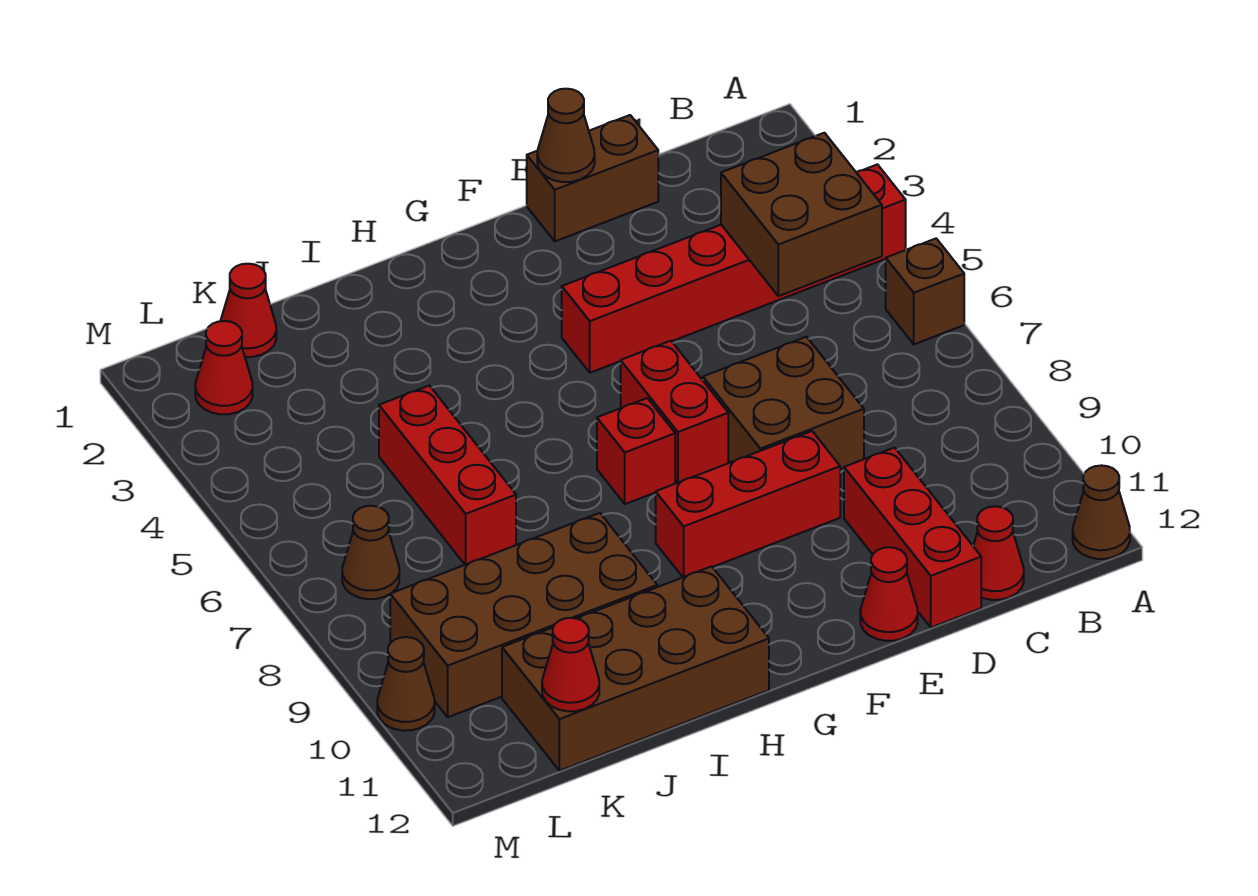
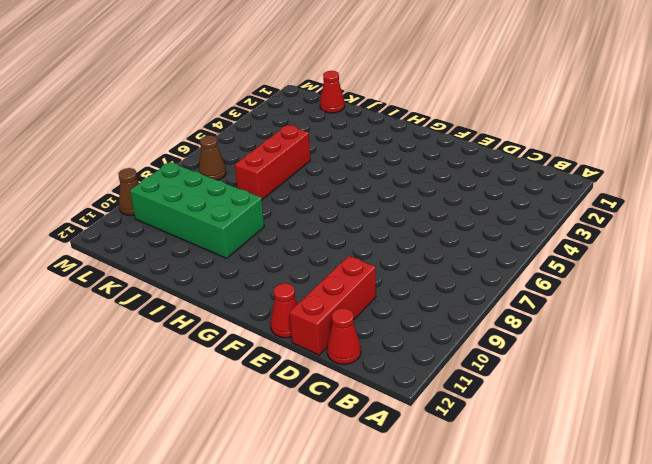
green brick I9:L10 level 1 -> brown brick I9:L10 level 1
none -> red brick A4:F4 level 1
none -> brown brick A6 level 1
none -> brown cone A12 level 1

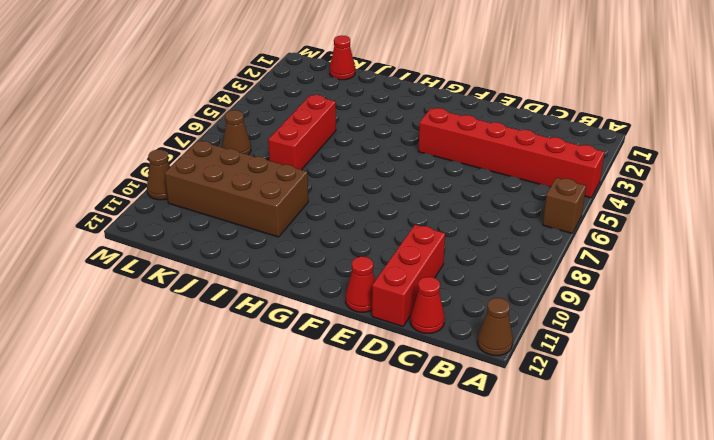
none -> brown brick D1:E1 level 1
none -> brown brick D7:E8 level 1
none -> red brick E9:G9 level 1

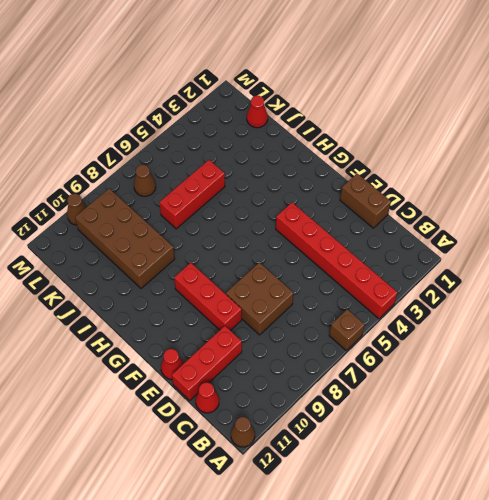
none -> red brick F6:F7 level 1
none -> red brick G7 level 1
none -> brown brick H11:K12 level 1

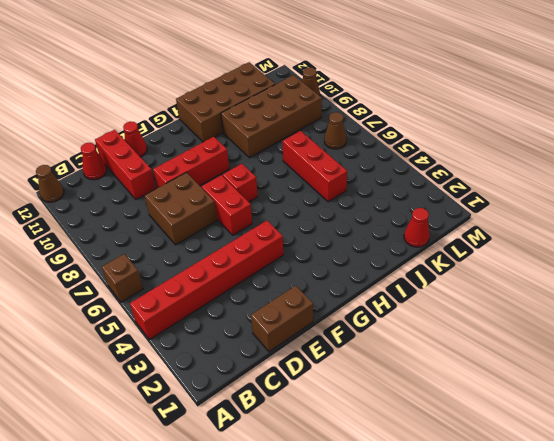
none -> red cone L2 level 1
none -> brown brick B4:C5 level 2
none -> brown cone E1 level 2

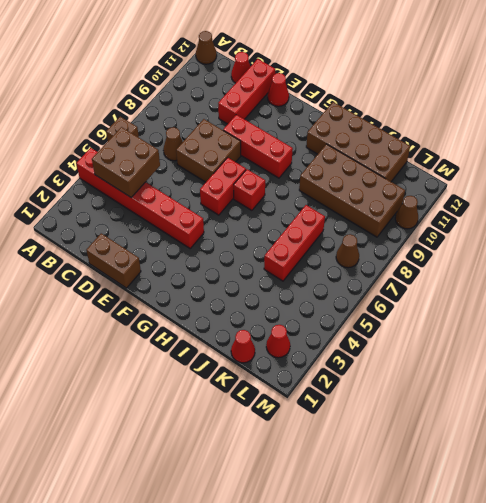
brown cone C7 level 1 -> brown cone E1 level 2
none -> red cone K12 level 2

